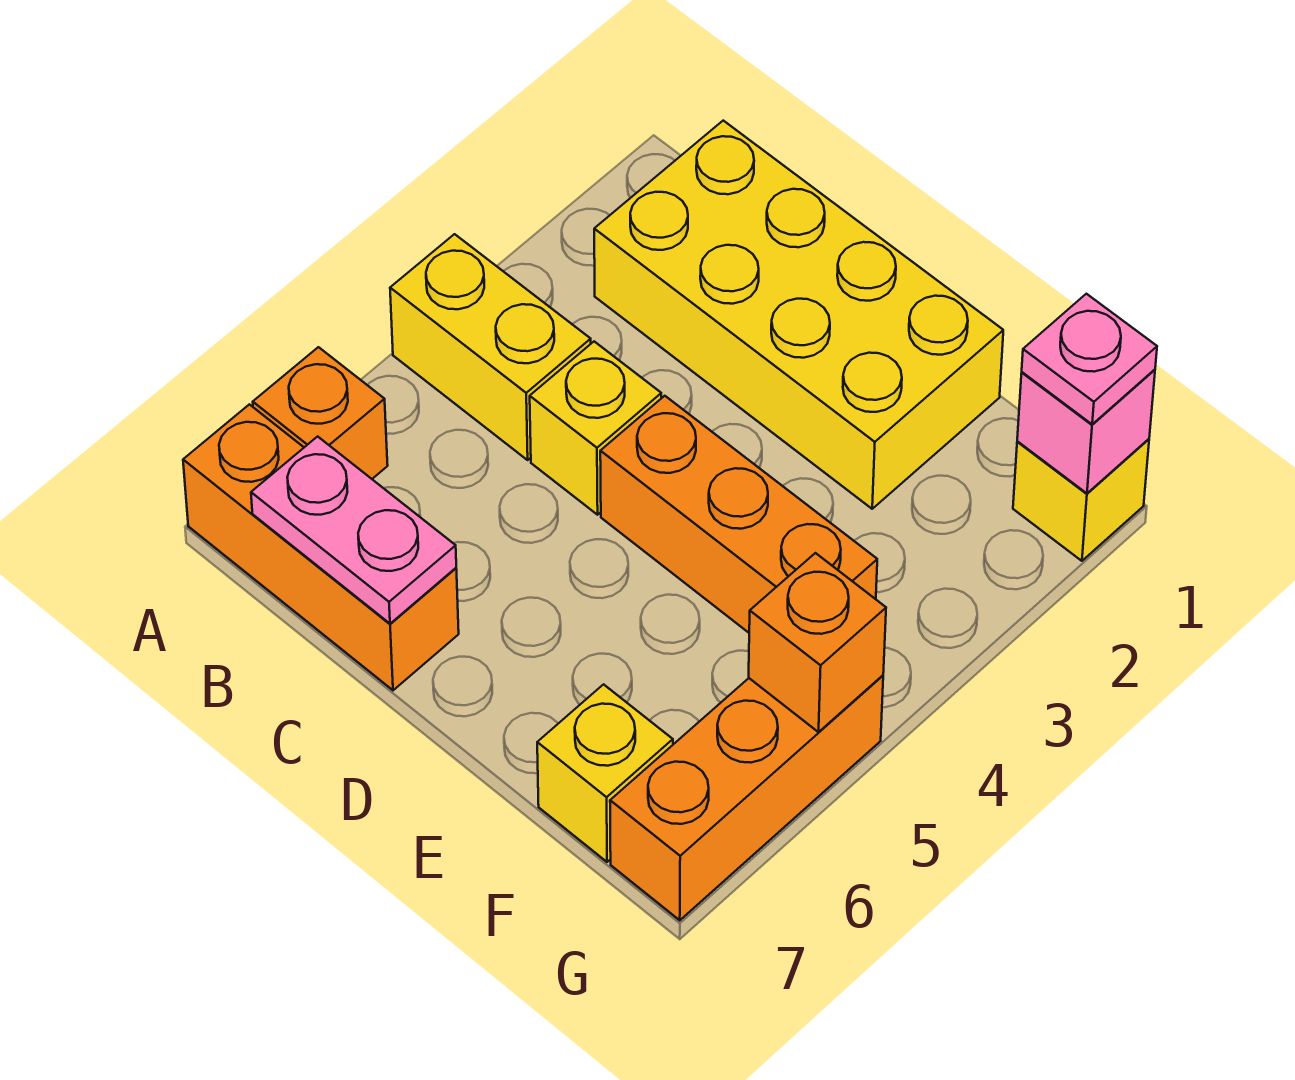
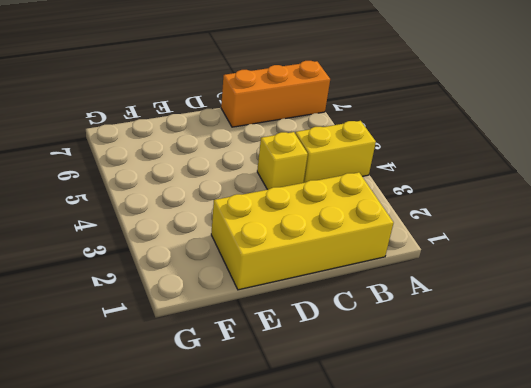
none -> orange brick A6 level 1
none -> orange brick D4:F4 level 1
none -> yellow brick F7 level 1

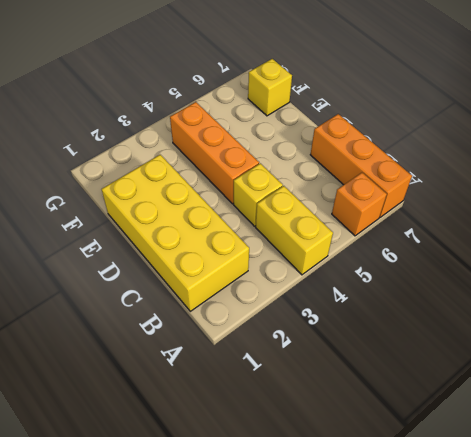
none -> yellow brick G1 level 1
none -> orange brick G5:G7 level 1
none -> pink plate B7:C7 level 2

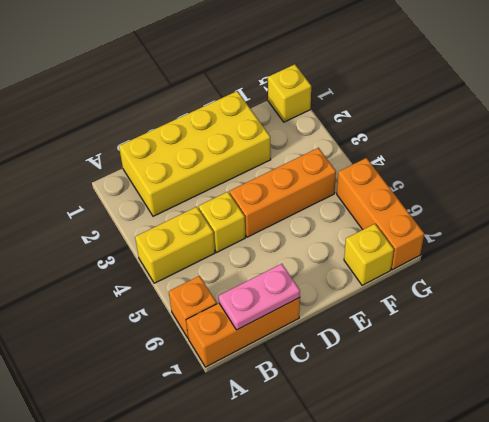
none -> pink brick G1 level 2
none -> orange brick G5 level 2
none -> pink plate G1 level 3

